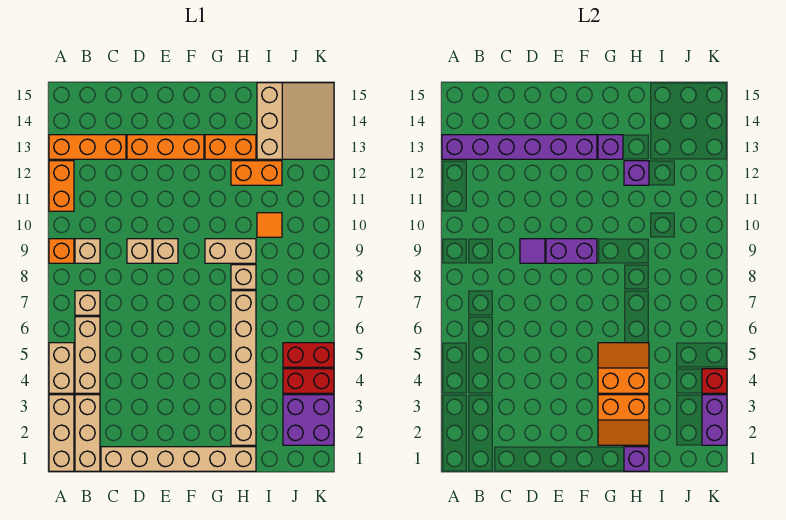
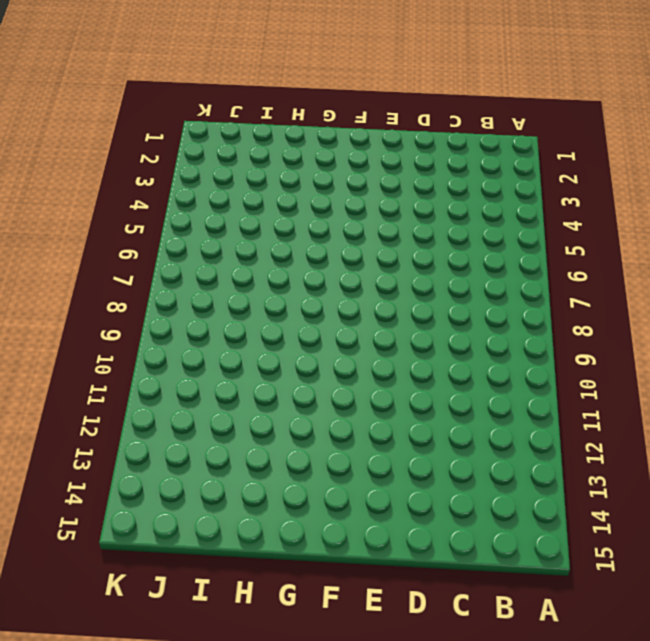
none -> tan brick A1:A3 level 1
none -> tan brick A4:A5 level 1
none -> orange brick A9 level 1
none -> orange brick A11:A12 level 1

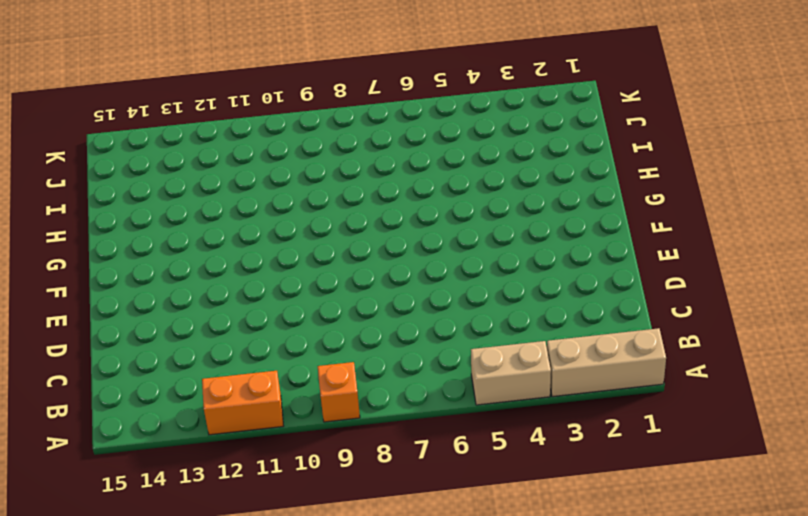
none -> orange brick A13:C13 level 1
none -> tan brick B1:B3 level 1
none -> tan brick B4:B6 level 1
none -> tan brick B7 level 1

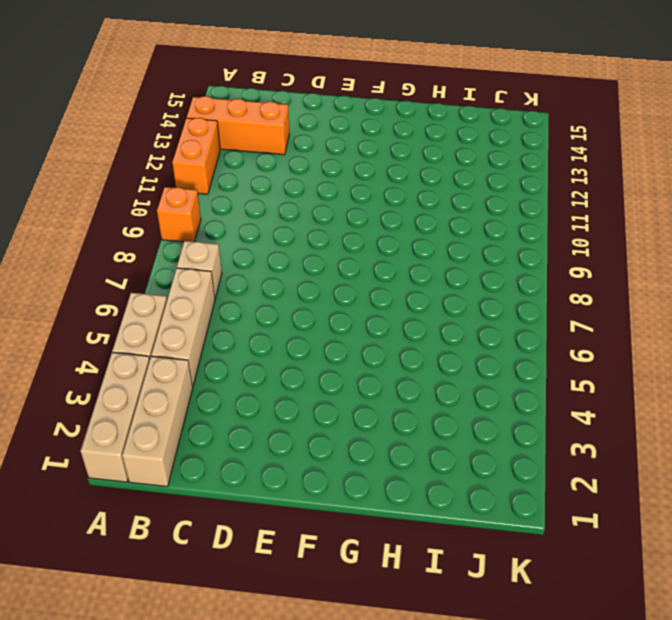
none -> tan brick B9 level 1
none -> tan brick C1:H1 level 1
none -> tan brick D9 level 1
none -> orange brick D13:F13 level 1

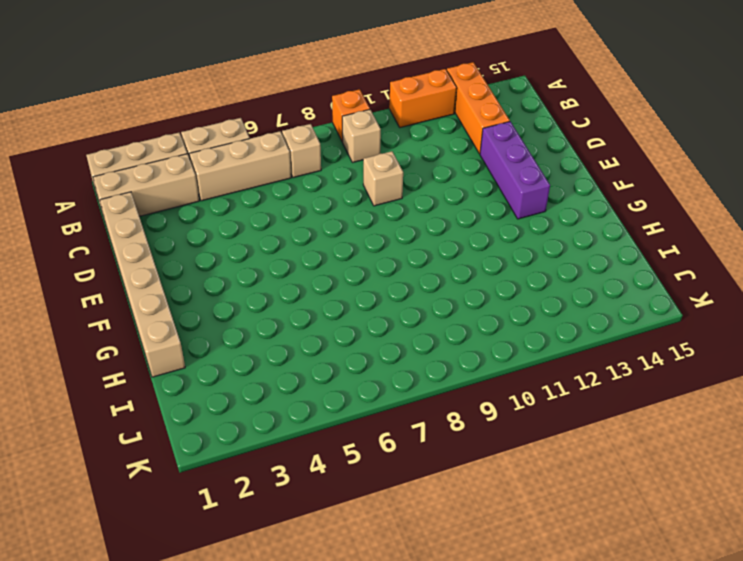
purple brick D13:F13 level 1 -> orange brick D13:F13 level 1
none -> tan brick E9 level 1
none -> tan brick G9:H9 level 1
none -> orange brick G13:H13 level 1
none -> tan brick H2:H7 level 1

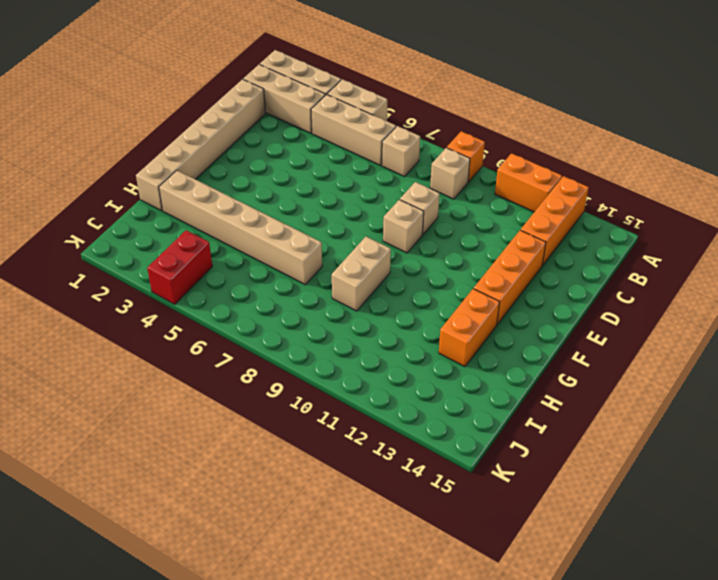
none -> tan brick H8 level 1
none -> orange brick H12:I12 level 1
none -> orange tile I10 level 1
none -> tan slope I13:K15 level 1 top I

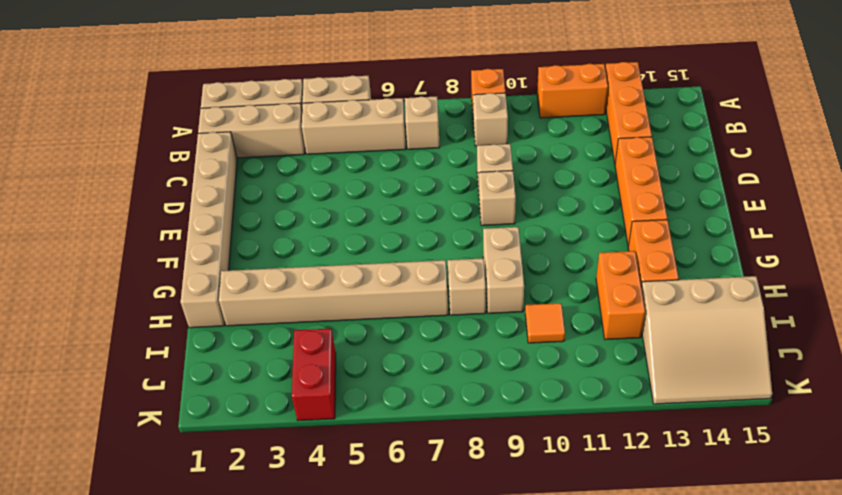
none -> purple brick J2:K3 level 1
none -> red brick J5:K5 level 1
none -> purple brick A13:F13 level 2
none -> purple tile D9 level 2

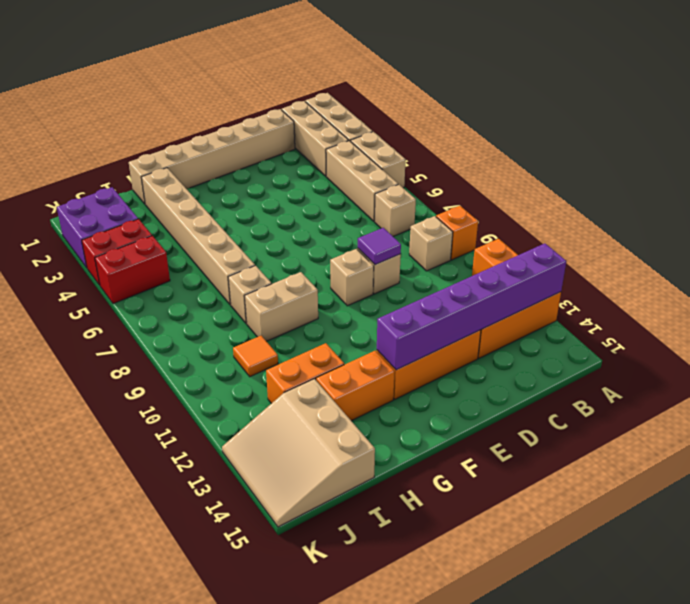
none -> purple brick E9:F9 level 2
none -> orange slope G2:H3 level 2 top 3
none -> orange slope G4:H5 level 2 top 4
none -> purple brick G13 level 2

